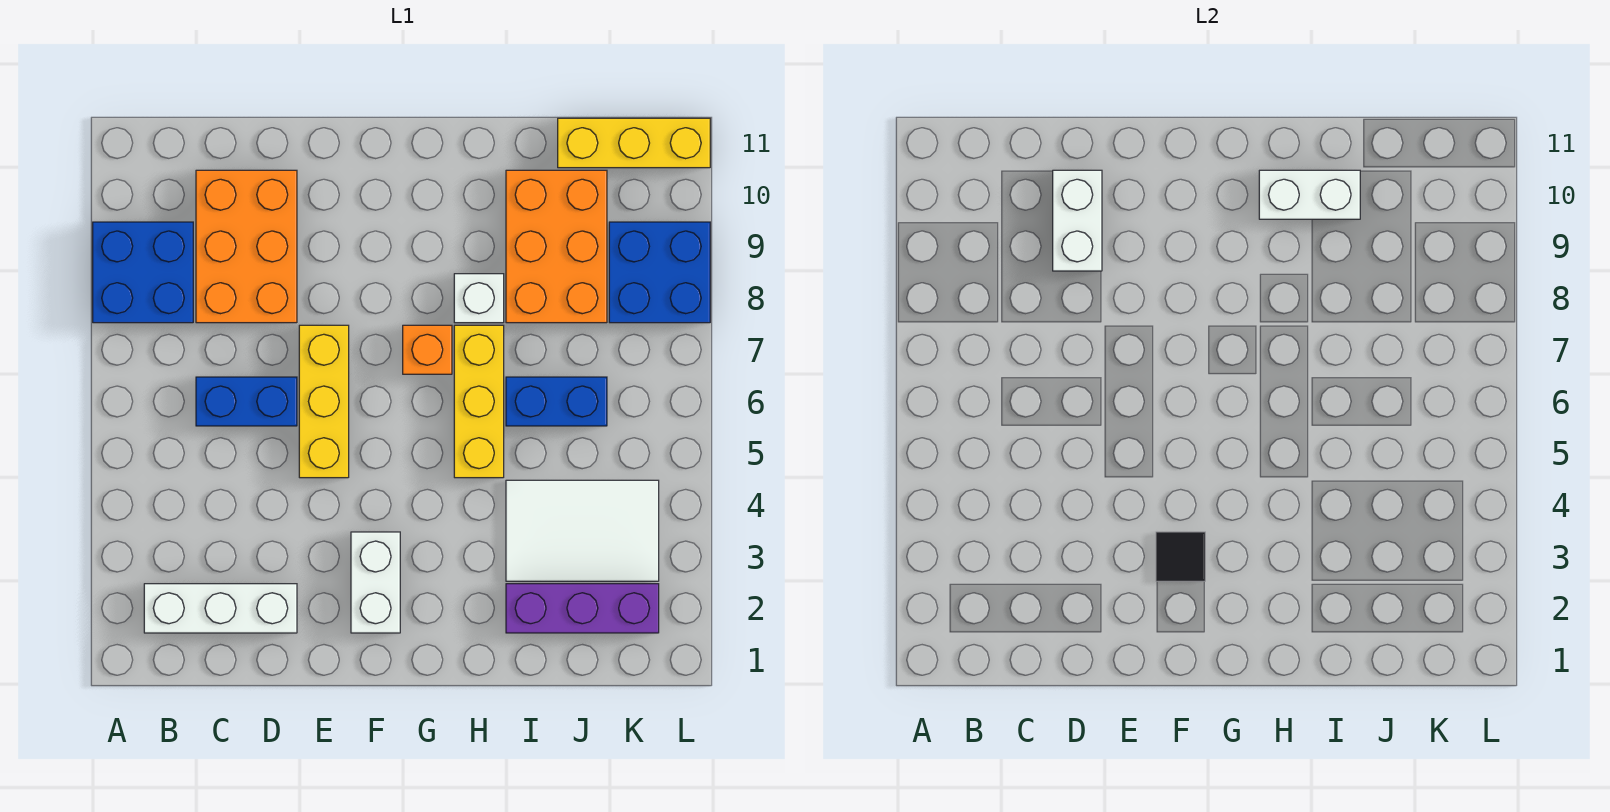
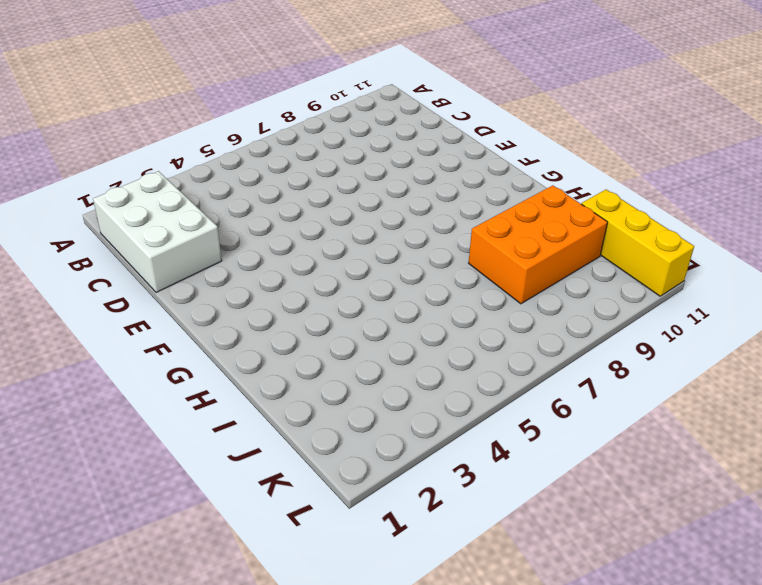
white brick B1:D2 level 1 -> white brick B2:D2 level 1
none -> blue brick A8:B9 level 1
none -> blue brick C6:D6 level 1
none -> orange brick C8:D10 level 1

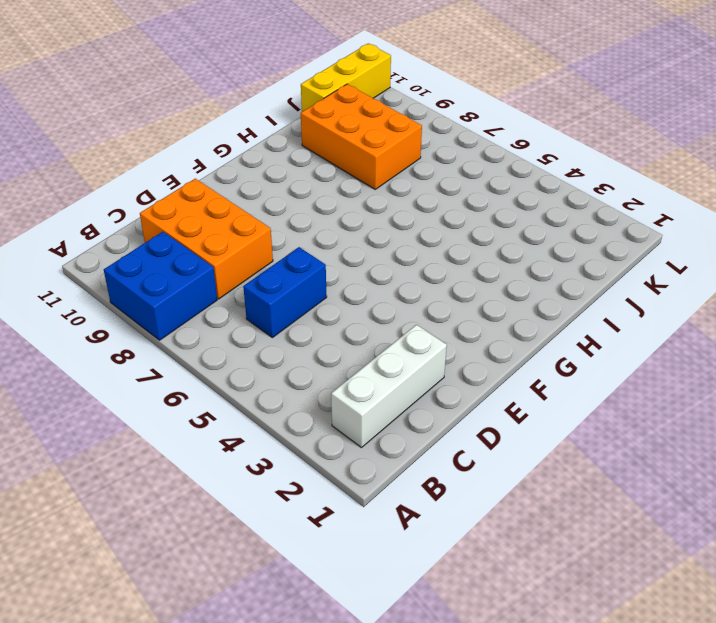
none -> yellow brick E5:E7 level 1
none -> white brick F2:F3 level 1
none -> orange brick G7 level 1

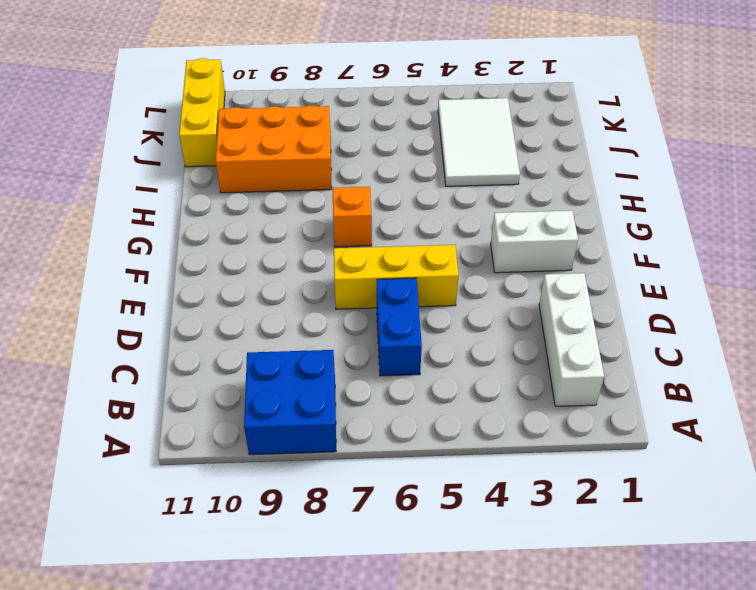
none -> orange brick C8:D10 level 1
none -> yellow brick H5:H7 level 1
none -> white brick H8 level 1

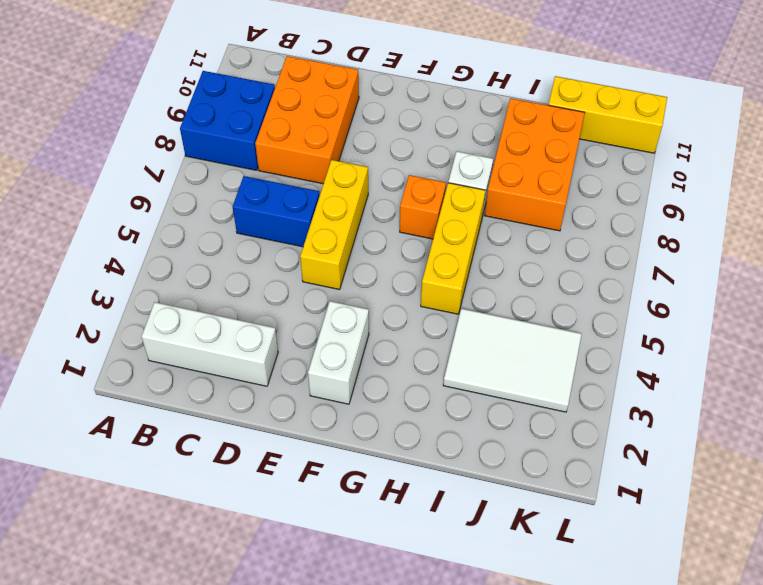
none -> purple brick I2:K2 level 1
none -> blue brick I6:J6 level 1
none -> blue brick K8:L9 level 1

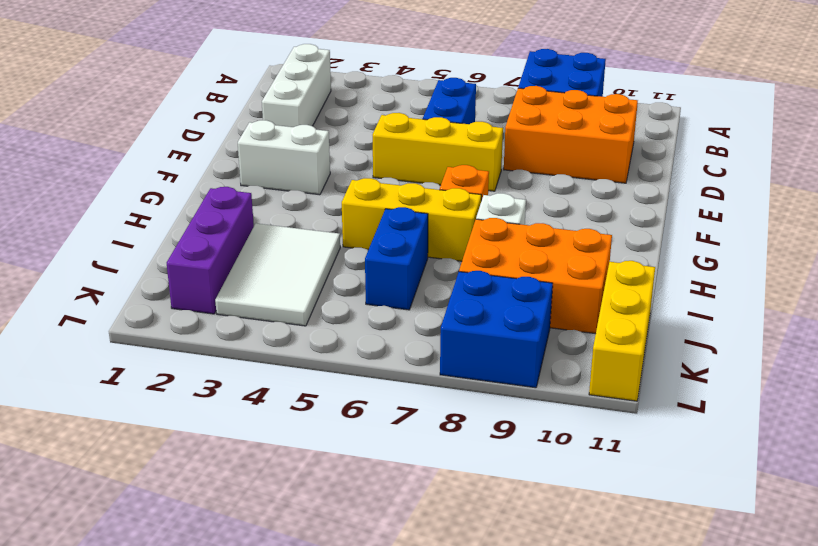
none -> white brick D9:D10 level 2
none -> black tile F3 level 2
none -> white brick H10:I10 level 2

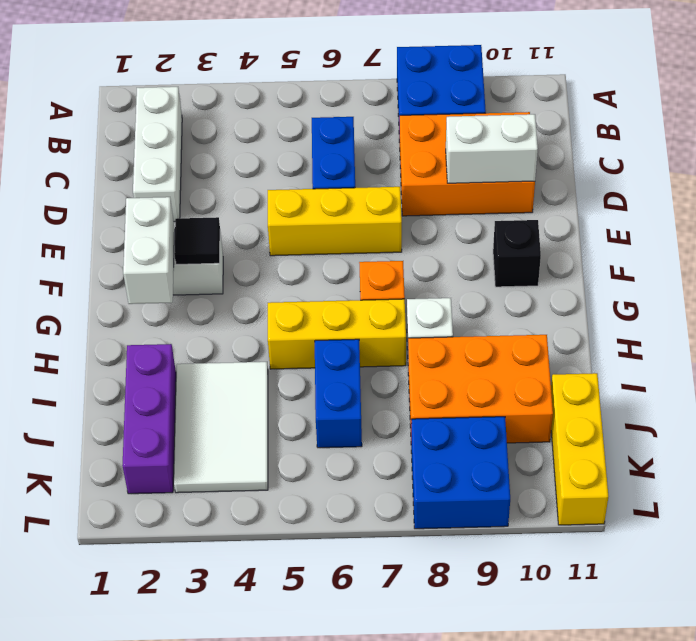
white brick F2:G2 level 2 -> white brick H10:I10 level 2
black brick F10 level 1 -> none

